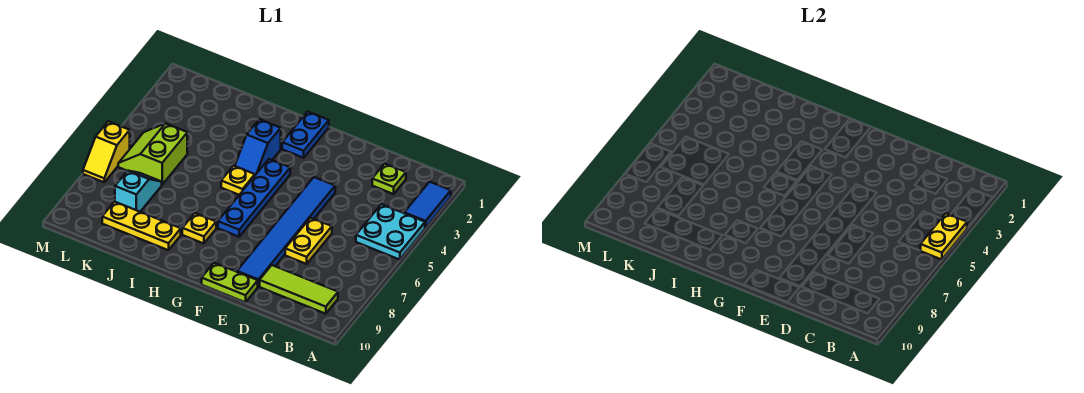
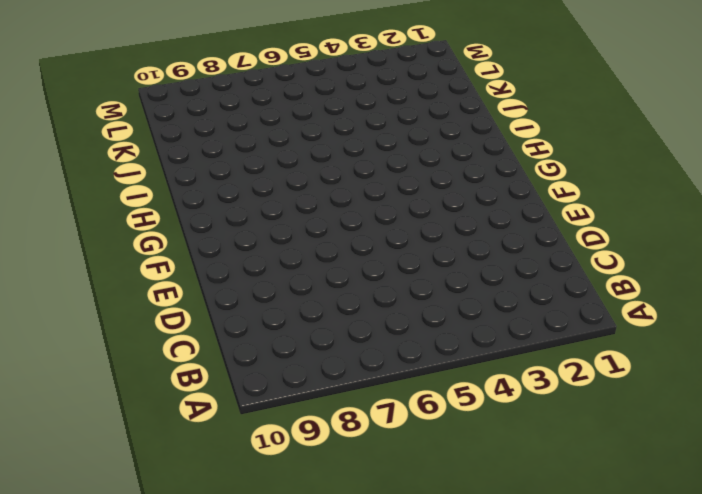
none -> blue tile A2:A3 level 1
none -> cyan plate A4:B5 level 1
none -> lime tile B9:D9 level 1

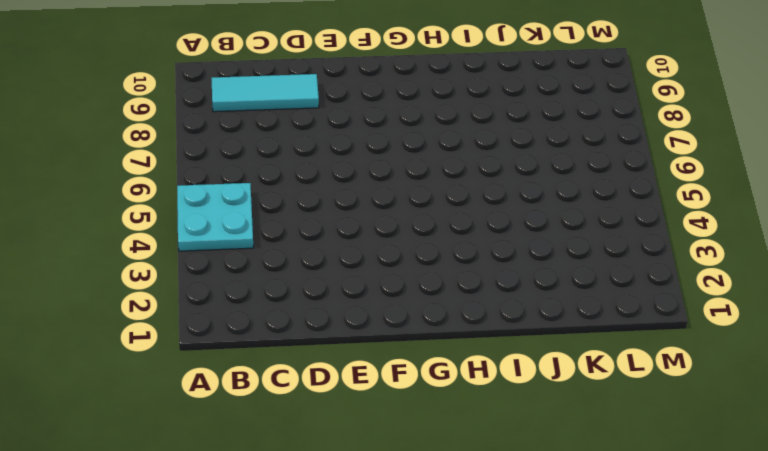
cyan tile B9:D9 level 1 -> lime tile B9:D9 level 1
none -> blue tile A2:A3 level 1
none -> lime plate C2 level 1
none -> yellow plate D6:D7 level 1

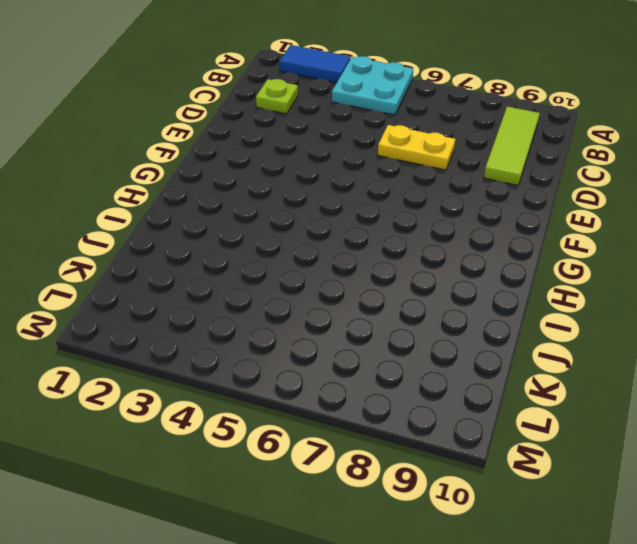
none -> blue tile E4:E9 level 1
none -> lime plate E10:F10 level 1
none -> blue plate G1:G2 level 1

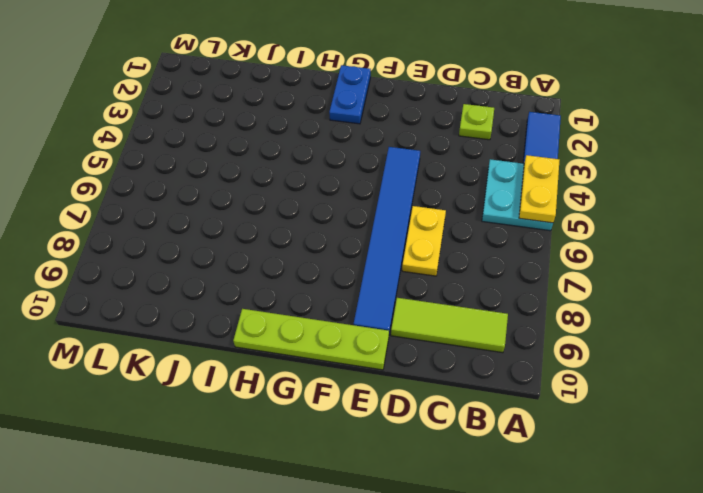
lime plate E10:H10 level 1 -> lime plate E10:F10 level 1
none -> blue plate G4:G7 level 1
none -> blue slope H3:H4 level 1 top 3
none -> yellow plate H5 level 1

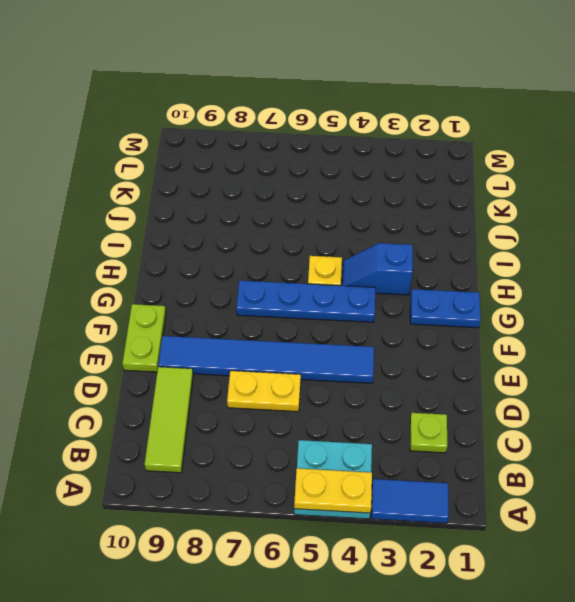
none -> yellow plate H8 level 1
none -> yellow plate I9:K9 level 1
none -> lime slope K5:L6 level 1 top K

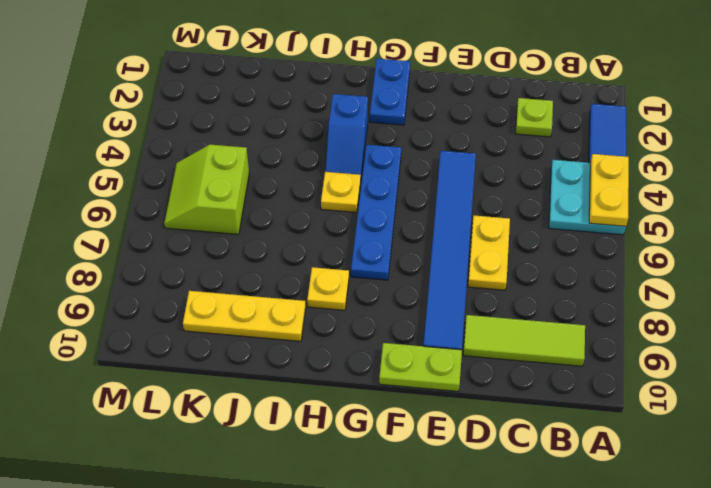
none -> cyan slope K7:K8 level 1 top 8
none -> yellow slope M6:M7 level 1 top 6

